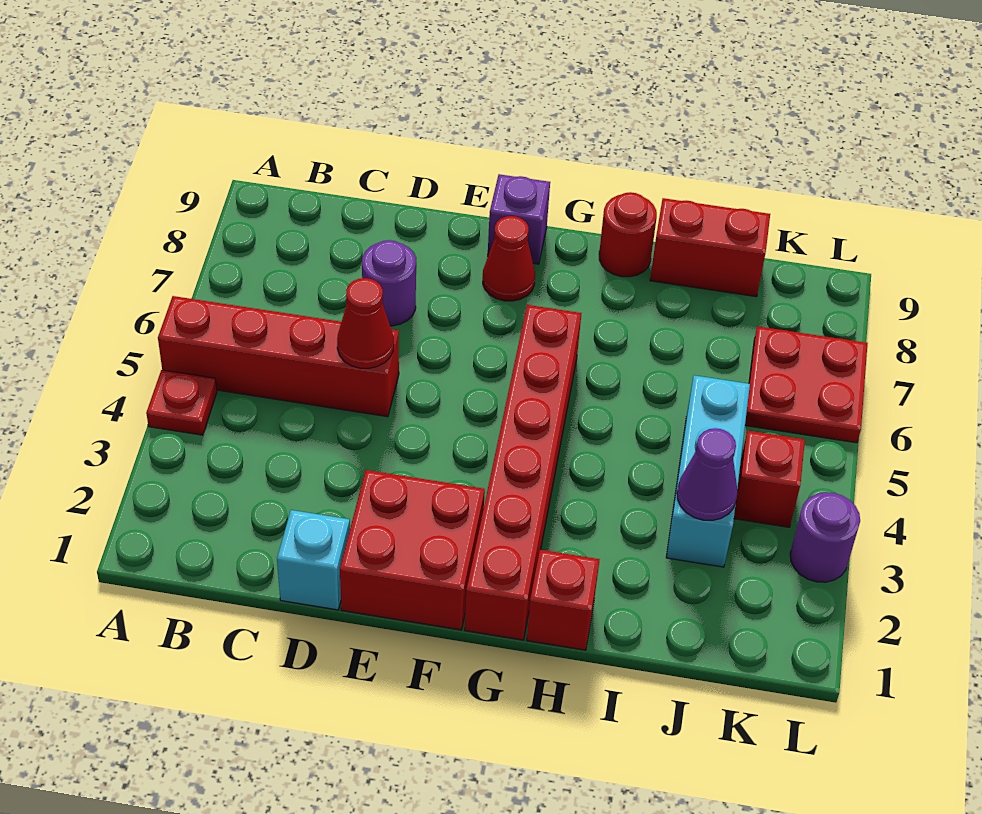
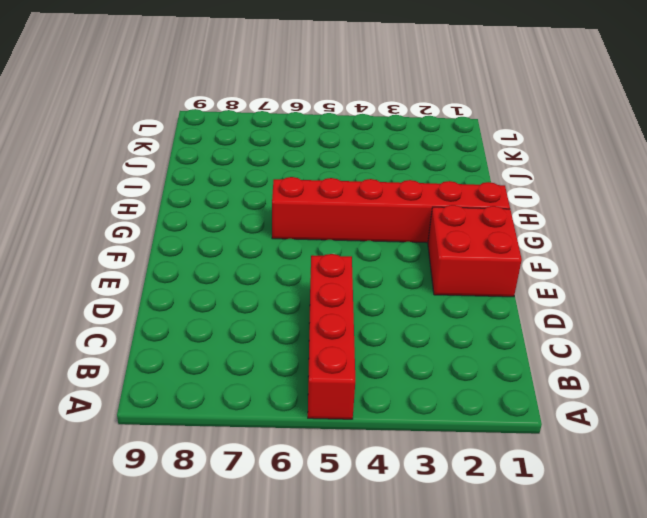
none -> red plate A4 level 1
none -> cyan brick D1 level 1
none -> purple round brick D7 level 1

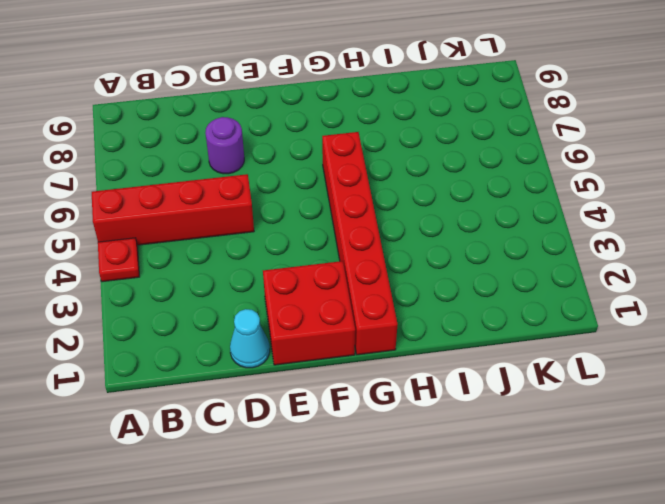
cyan cone D1 level 1 -> cyan brick D1 level 1
none -> red cone F8 level 1
none -> purple brick F9 level 1
none -> red brick H1 level 1

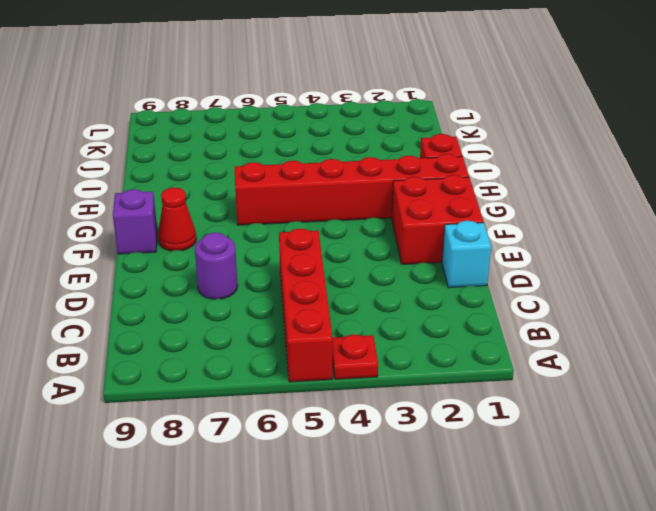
none -> red round brick H9 level 1
none -> red brick I9:J9 level 1
none -> cyan brick J3:J5 level 1

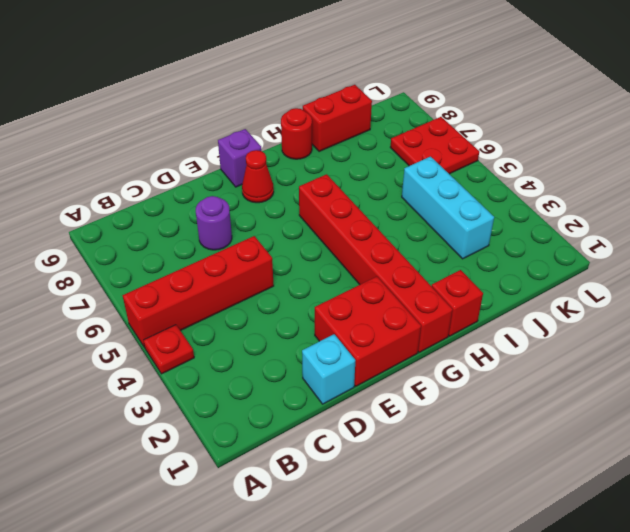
none -> red brick K4 level 1
none -> purple round brick L3 level 1
none -> red cone D5 level 2

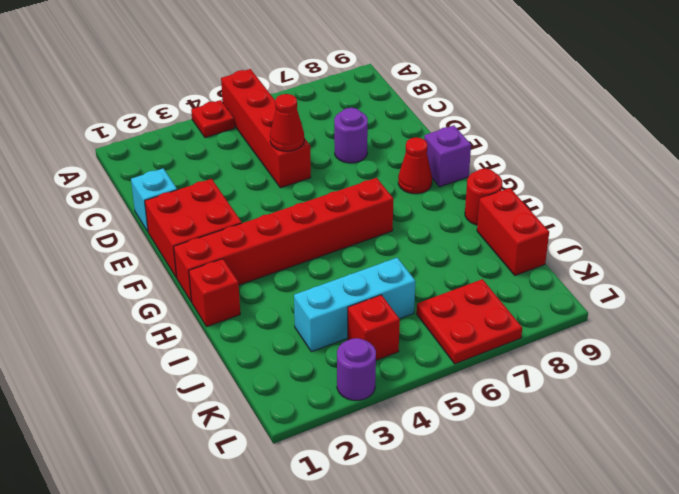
none -> purple cone J3 level 2

